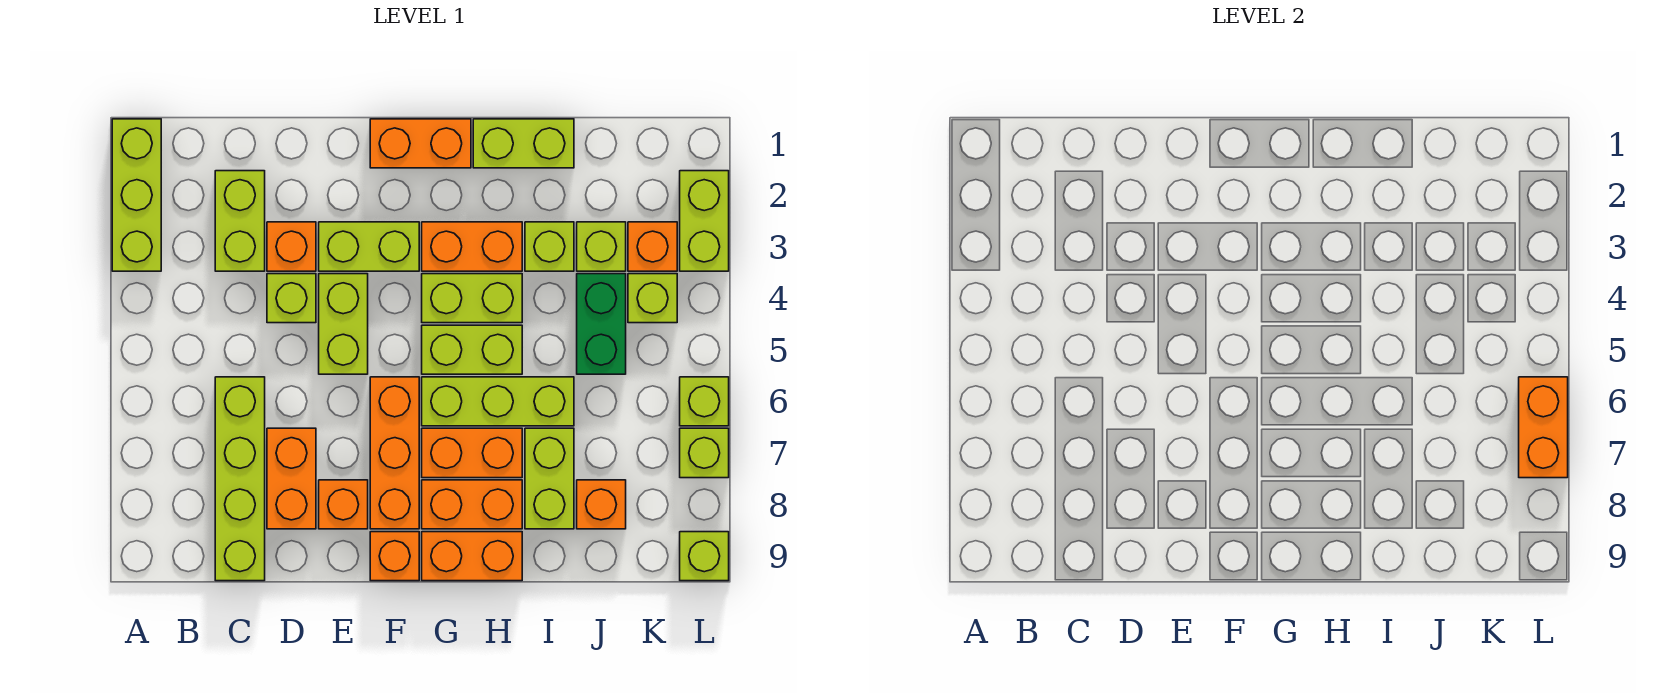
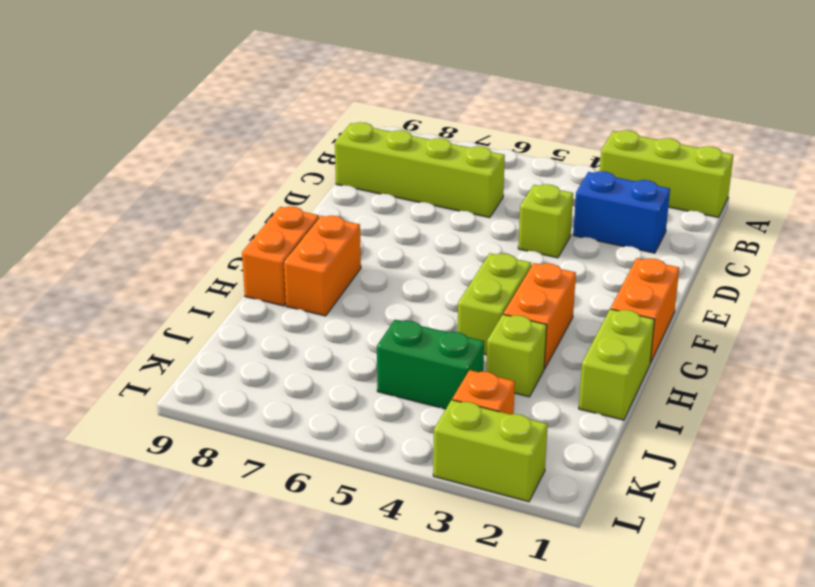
blue brick C2:C3 level 1 -> lime brick C2:C3 level 1
none -> orange brick D3 level 1
none -> orange brick D7:D8 level 1
none -> lime brick E3:F3 level 1
none -> lime brick E4:E5 level 1

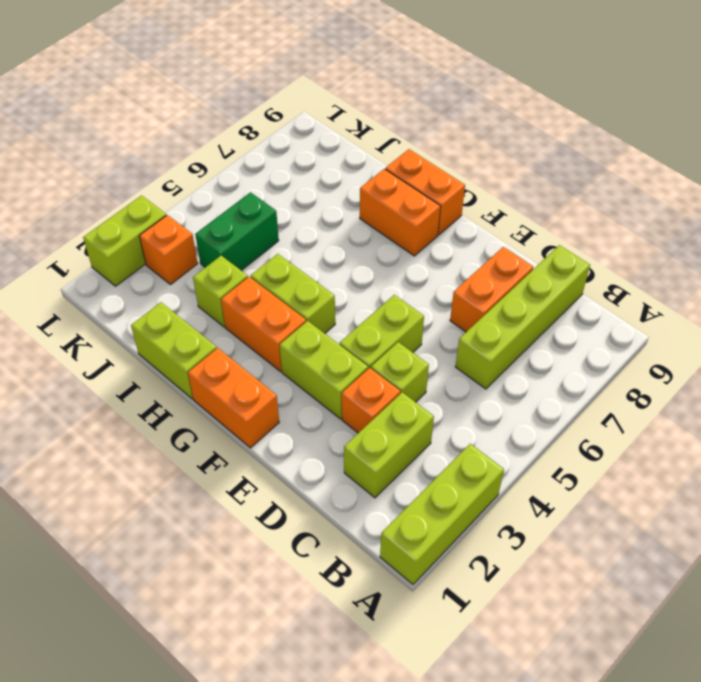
none -> orange brick E8 level 1
none -> orange brick F6:F8 level 1
none -> orange brick F9 level 1
none -> lime brick G5:H5 level 1

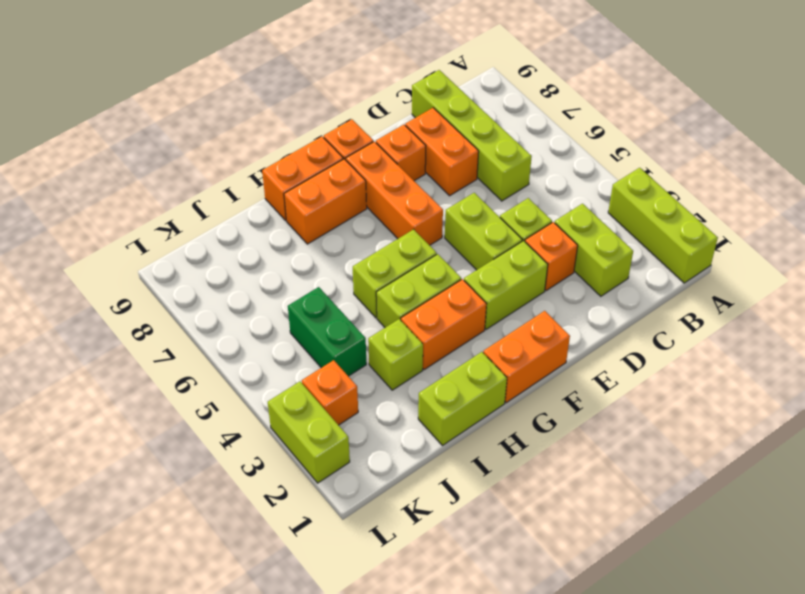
none -> lime brick G6:I6 level 1
none -> orange brick G7:H7 level 1
none -> lime brick I7:I8 level 1
none -> lime brick J3 level 1

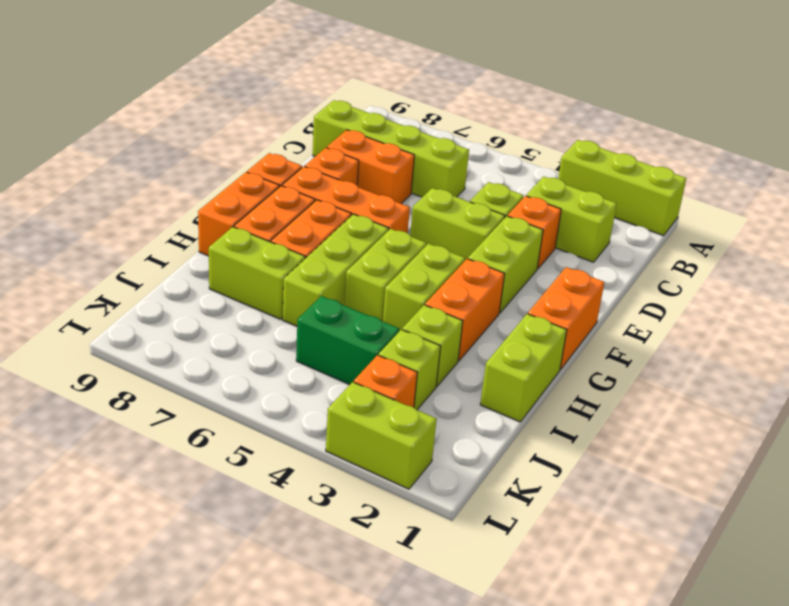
none -> orange brick J8 level 1
none -> lime brick K4 level 1
none -> lime brick L6 level 1
none -> lime brick L7 level 1

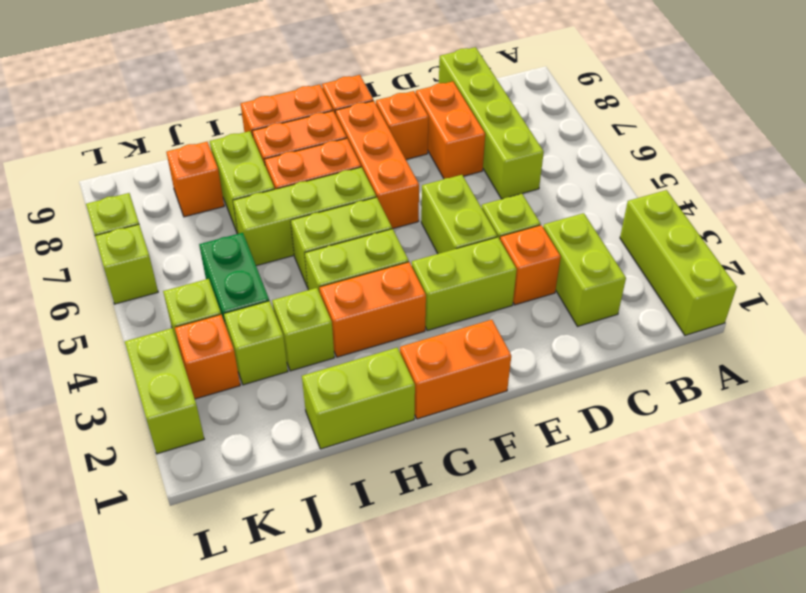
none -> lime brick L9 level 1
none -> orange brick L6:L7 level 2

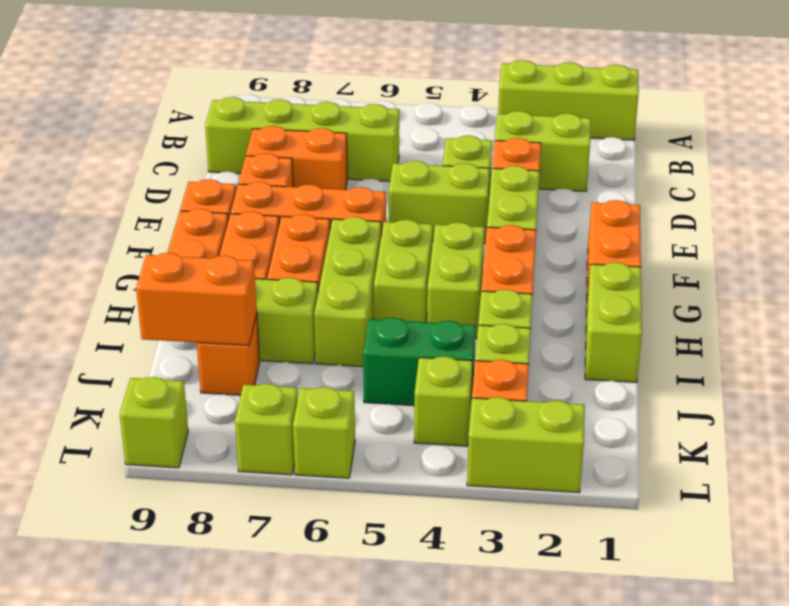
orange brick J8:J9 level 2 -> orange brick L6:L7 level 2

